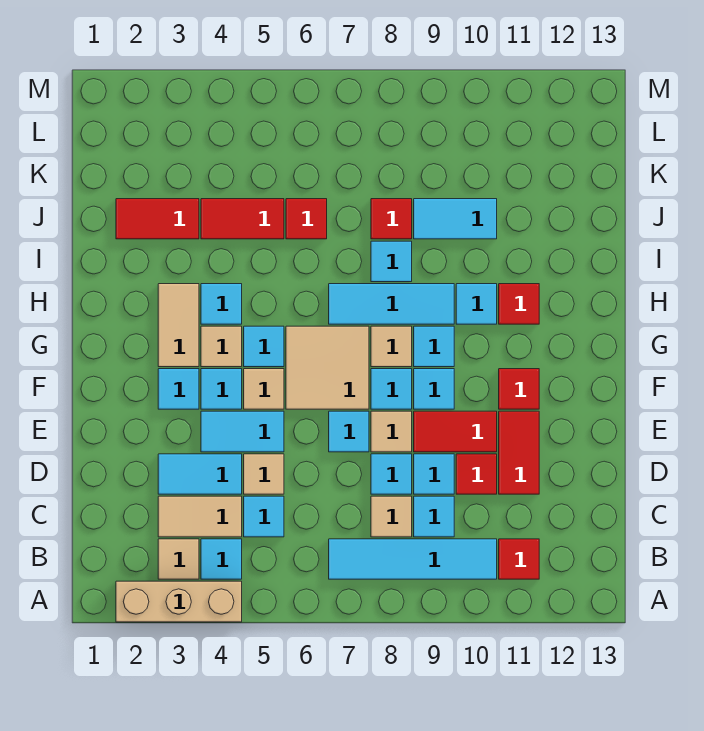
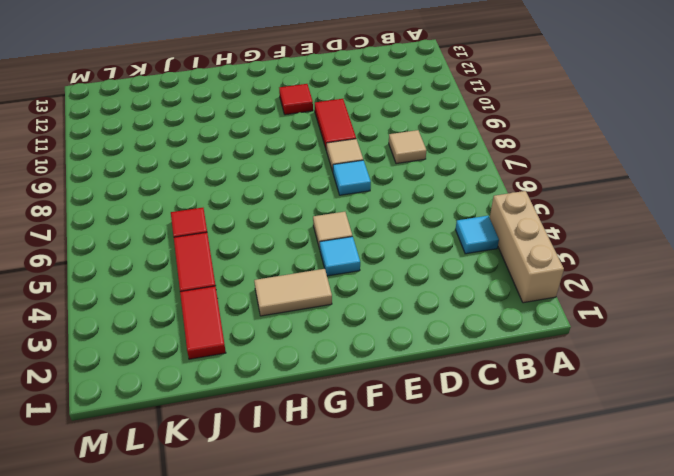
none -> tan tile B3 level 1
none -> cyan tile B7:B10 level 1
none -> red tile B11 level 1
none -> tan tile C3:C4 level 1

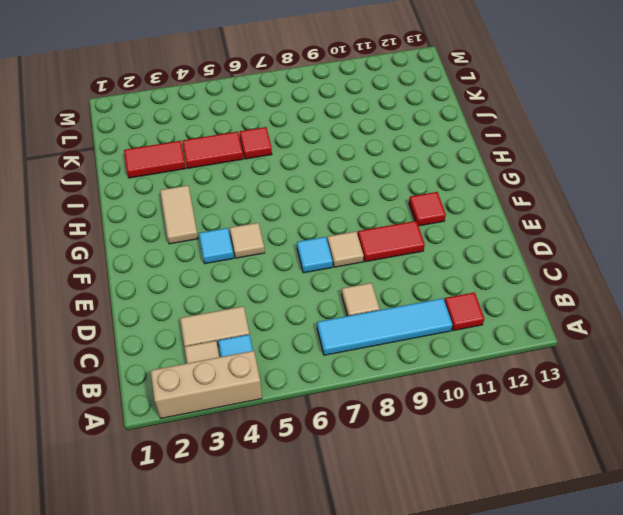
none -> cyan tile C5 level 1
none -> cyan tile C9 level 1
none -> cyan tile D3:D4 level 1
none -> tan tile D5 level 1

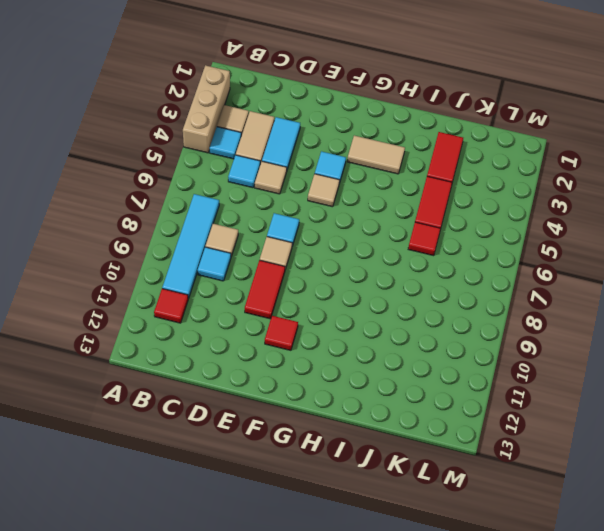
none -> cyan tile D8 level 1
none -> cyan tile D9 level 1
none -> red tile D10 level 1
none -> red tile D11:E11 level 1

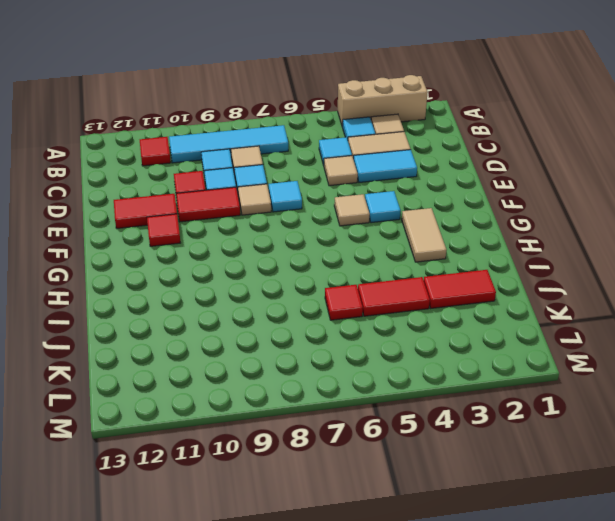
red tile E11:E12 level 1 -> red tile D11:E11 level 1
none -> cyan tile E4:E5 level 1
none -> cyan tile F3 level 1
none -> tan tile F6:G7 level 1
none -> cyan tile F8 level 1

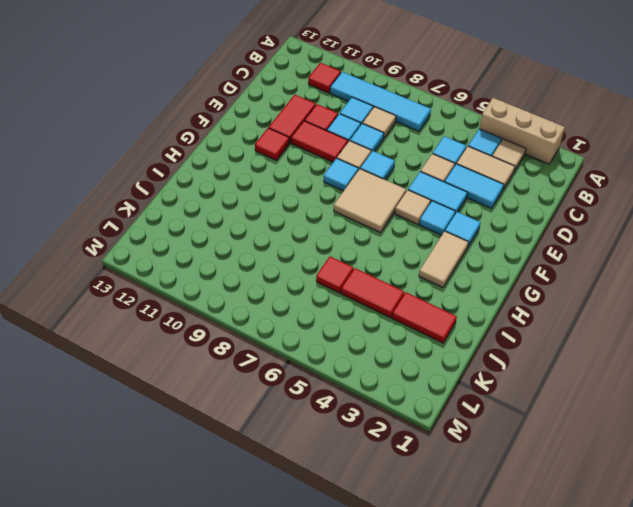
none -> cyan tile F9 level 1
none -> tan tile G4 level 1
none -> cyan tile G5 level 1
none -> tan tile G8 level 1

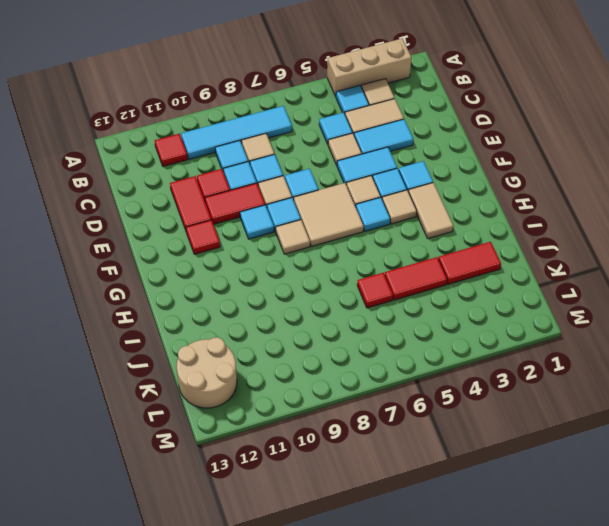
tan round brick K12:L13 level 1 -> none
none -> cyan tile G9 level 1
none -> cyan tile H4 level 1
none -> cyan tile H7:H9 level 1
none -> cyan tile H10 level 1

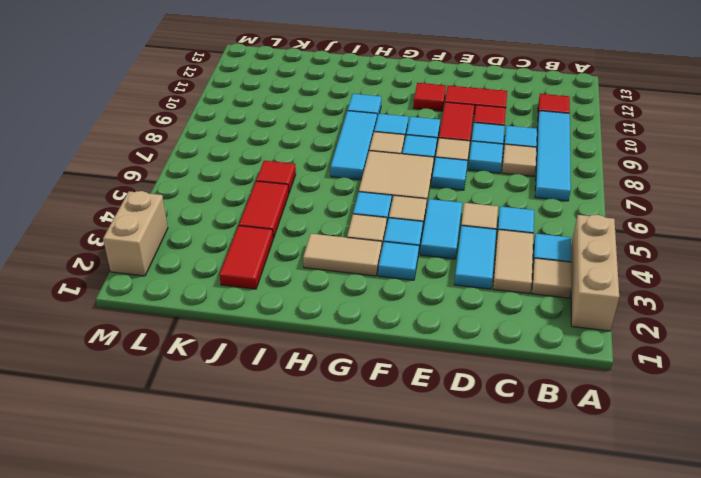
tan brick M2:M3 level 1 -> none
none -> cyan tile H4 level 1
none -> red tile H11 level 1
none -> cyan tile I8 level 1
none -> red tile J8 level 1

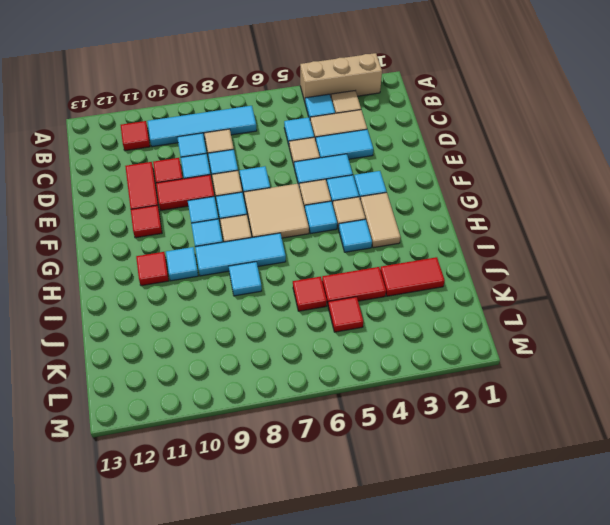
red tile K5 level 1 -> red tile J8 level 1
none -> cyan tile J9:J10 level 1

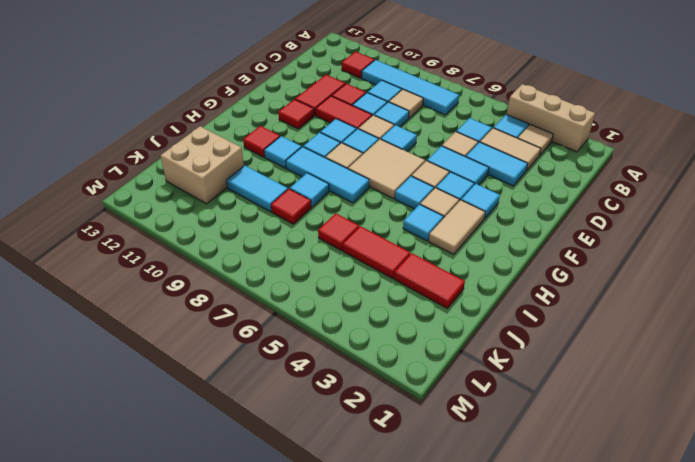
tan brick J11:K12 level 1 -> none

